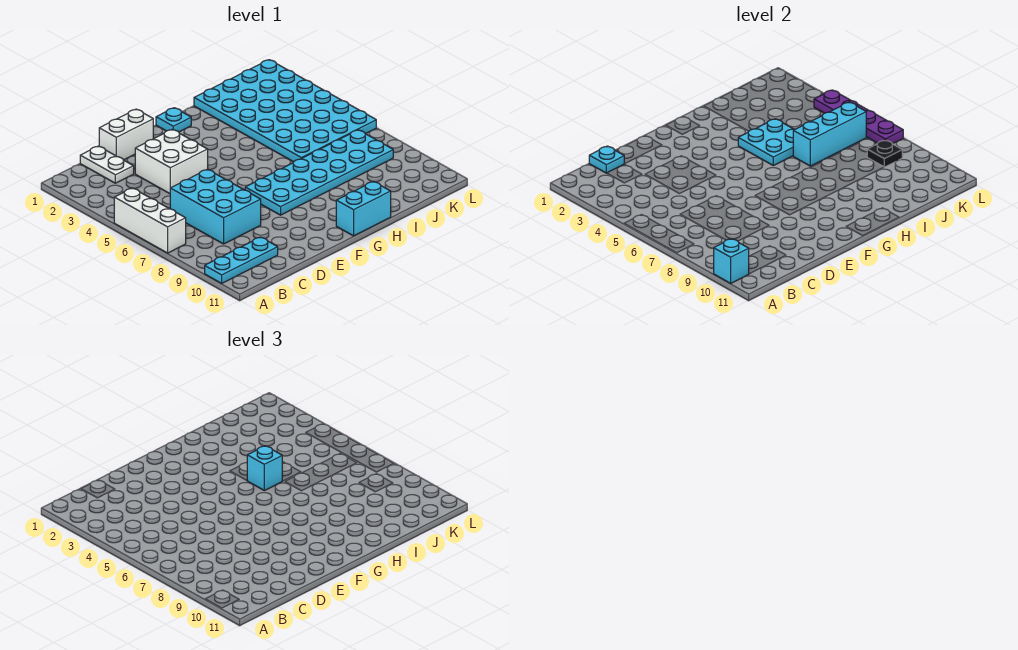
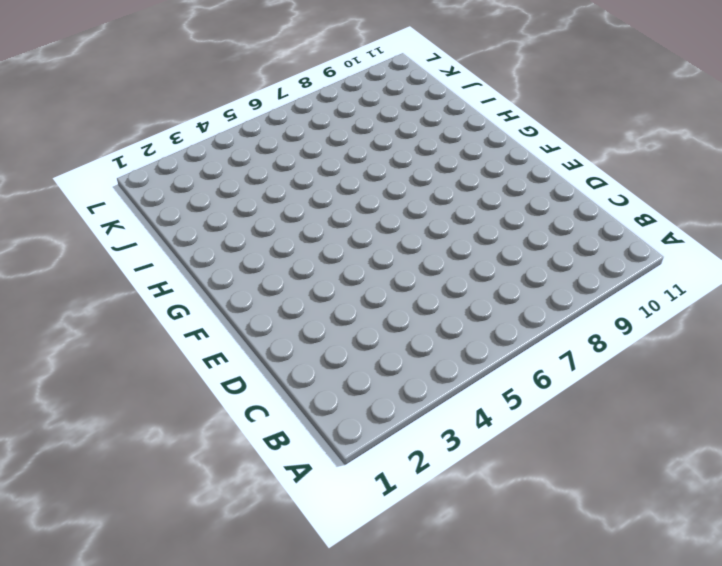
none -> white brick A5:A7 level 1
none -> cyan plate A10:C10 level 1
none -> white plate C1:C2 level 1

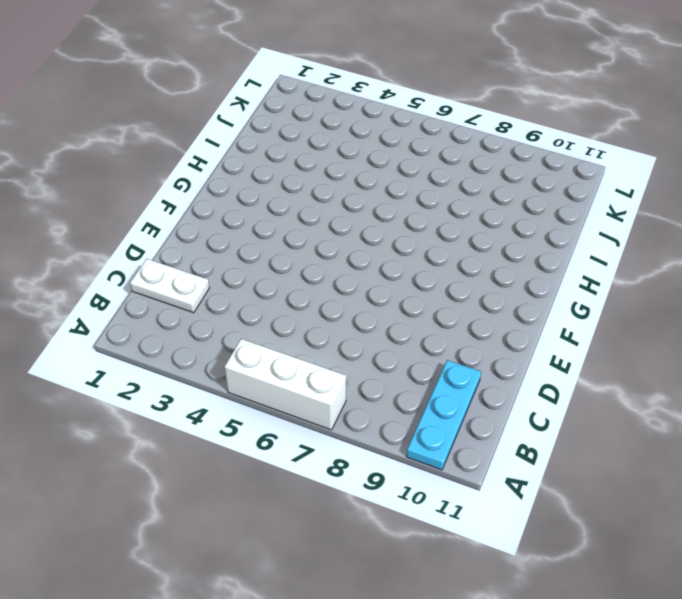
none -> cyan brick C6:D8 level 1
none -> white brick D1:E1 level 1
none -> white brick D3:E4 level 1

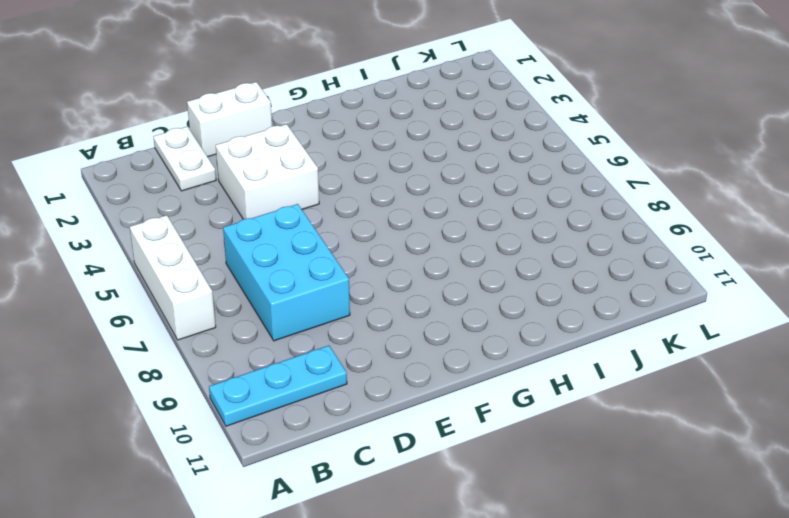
none -> cyan plate F7:K8 level 1
none -> cyan plate G1 level 1
none -> cyan brick G11:H11 level 1

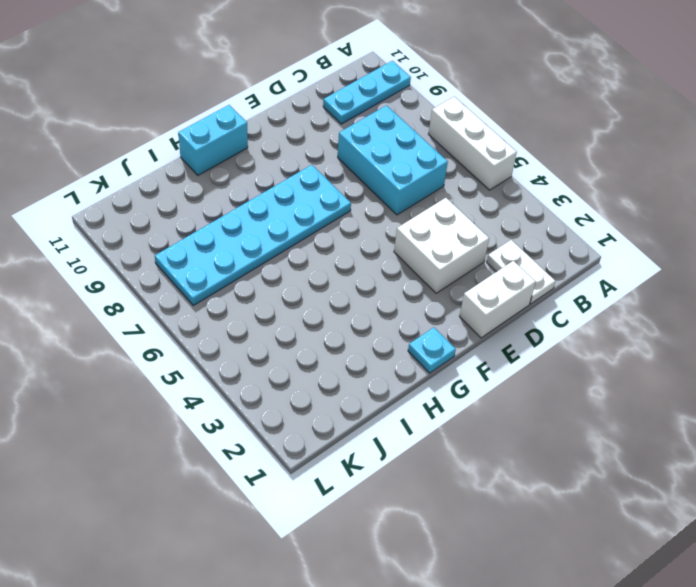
none -> cyan plate I1:L6 level 1
none -> cyan brick A10 level 2
none -> cyan plate C1 level 2

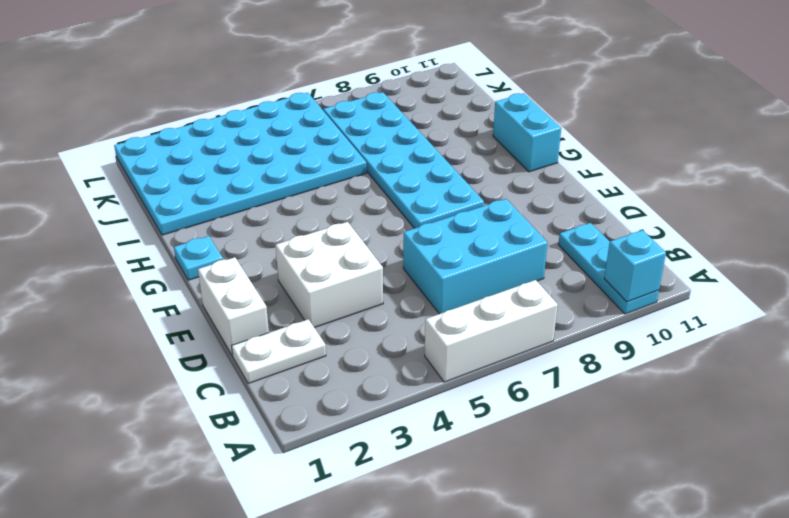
none -> cyan plate C1 level 2
none -> cyan plate H4:I5 level 2
none -> cyan brick I6:K6 level 2

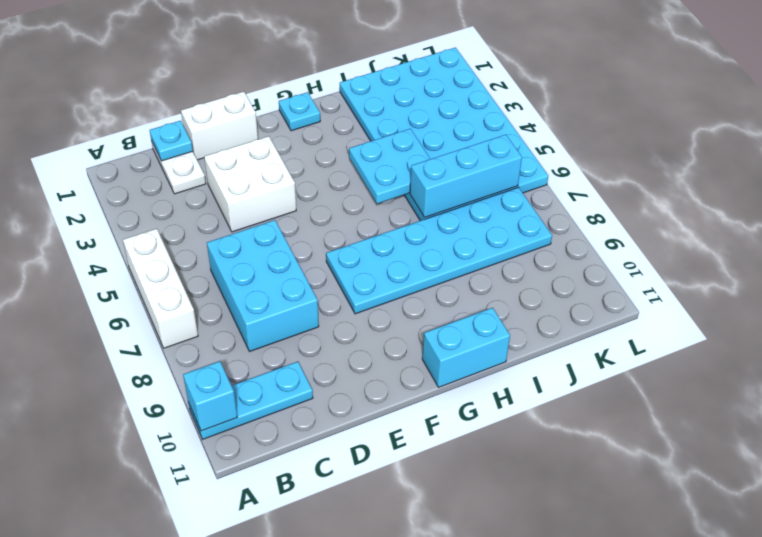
none -> black plate K8 level 2
none -> purple plate L4:L7 level 2
none -> cyan brick H5 level 3

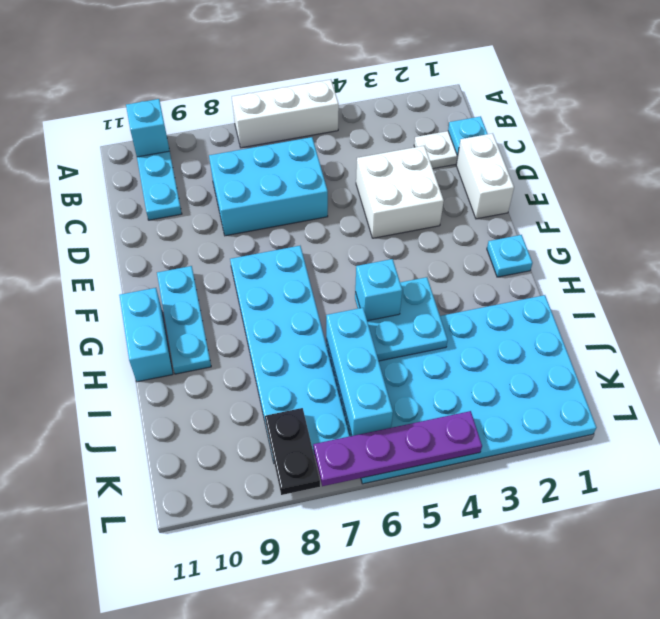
cyan plate F10:H10 level 1 -> none
black plate K8:L8 level 2 -> black plate K8 level 2

